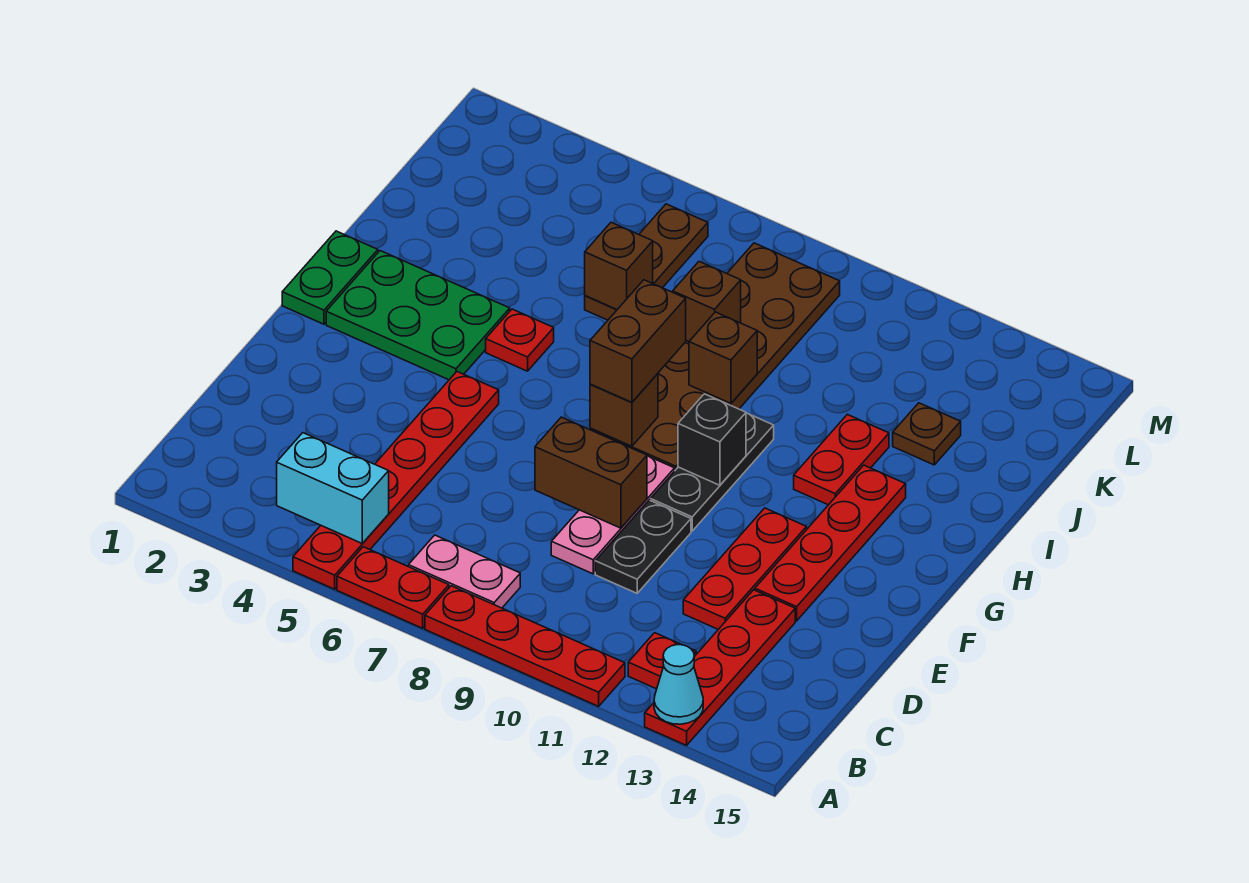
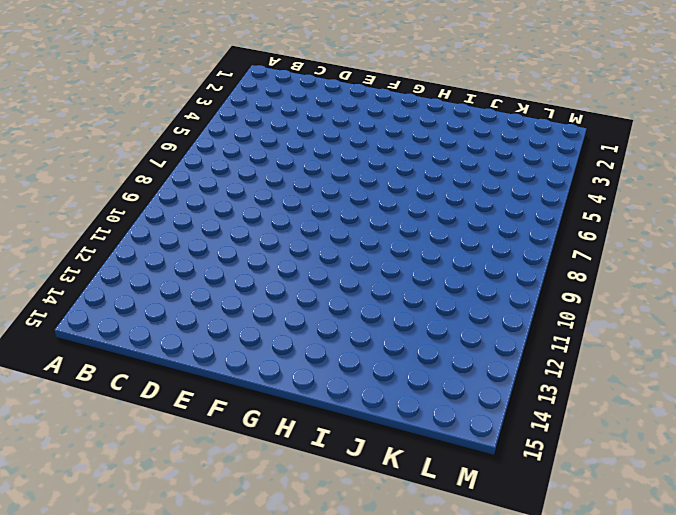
none -> red plate A5:F5 level 1
none -> red plate A6:A7 level 1
none -> red plate A8:A11 level 1

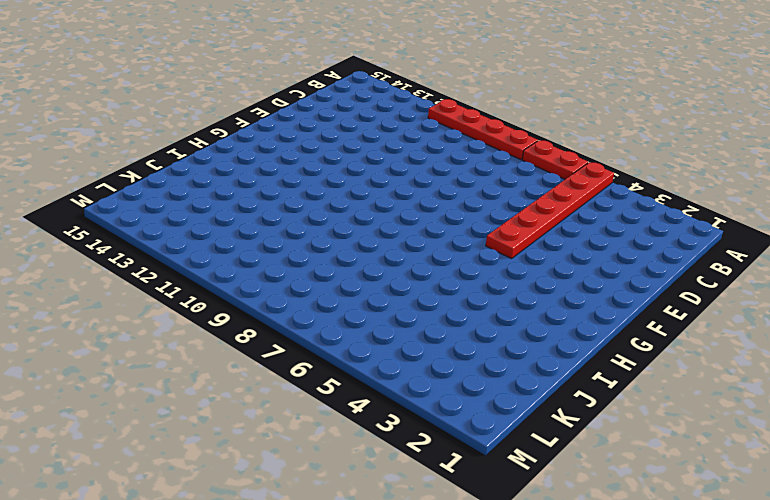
none -> red plate A13:D13 level 1
none -> pink plate B7:B8 level 1
none -> red plate B12 level 1

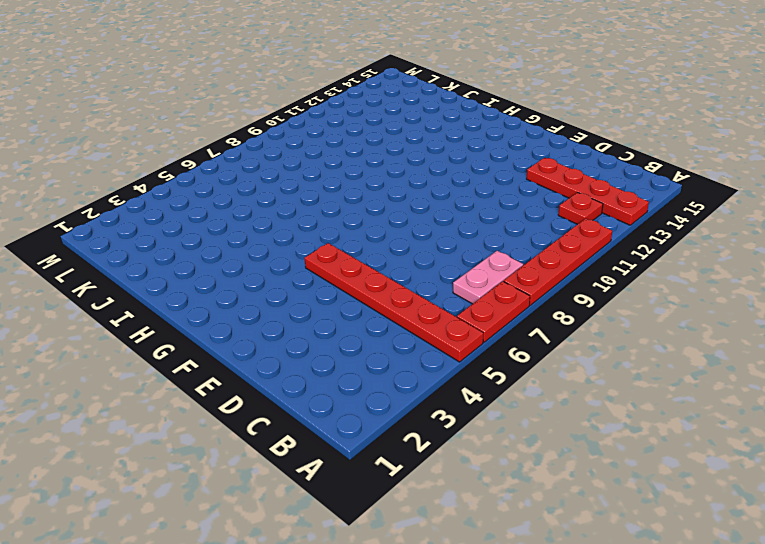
none -> pink plate D9:F9 level 1
none -> black plate D10:E10 level 1
none -> red plate D12:F12 level 1

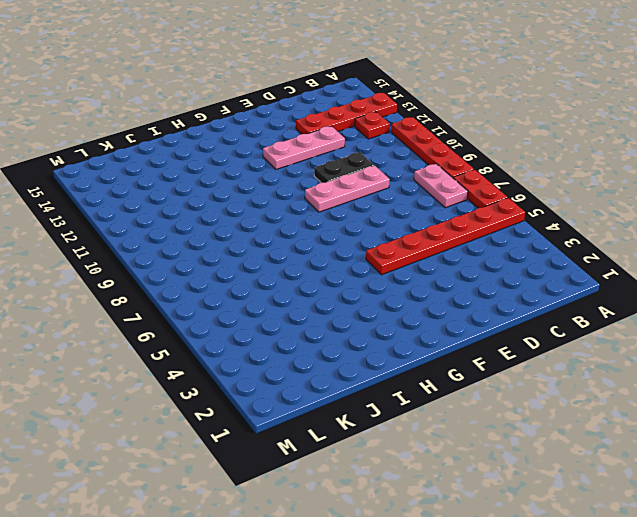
pink plate D12:F12 level 1 -> red plate D12:F12 level 1
none -> red plate E13:H13 level 1
none -> black plate F10:H10 level 1
none -> green plate G1:H1 level 1

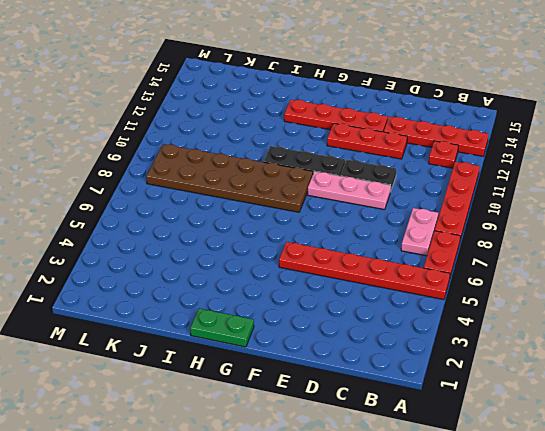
none -> green plate G2:H4 level 1
none -> red plate H5 level 1
none -> red plate H12:I12 level 1

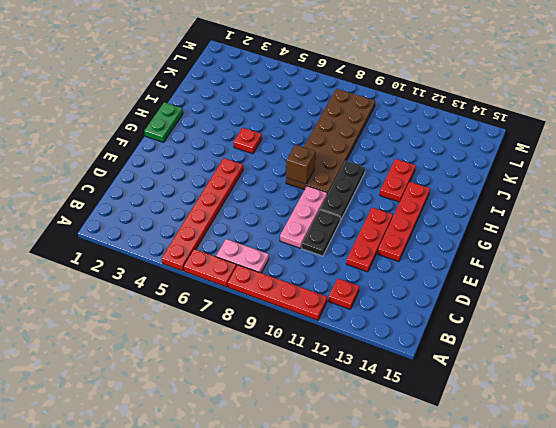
none -> red plate A13:D13 level 1
none -> green plate G2:H4 level 1
none -> brown plate J6:L6 level 1

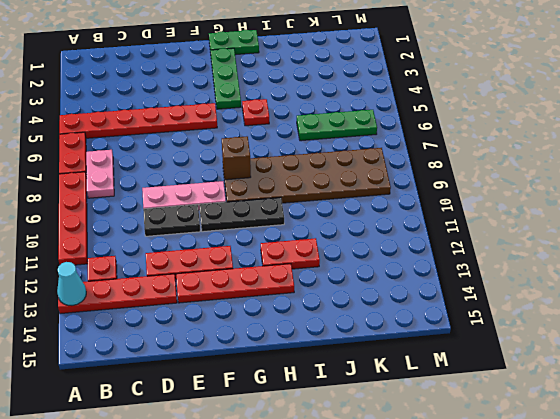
green plate G2:G4 level 1 -> green plate G2:H4 level 1
green plate J6:L6 level 1 -> brown plate J6:L6 level 1
none -> brown plate J13 level 1
none -> cyan brick B4:B5 level 2
none -> brown brick E8:E9 level 2

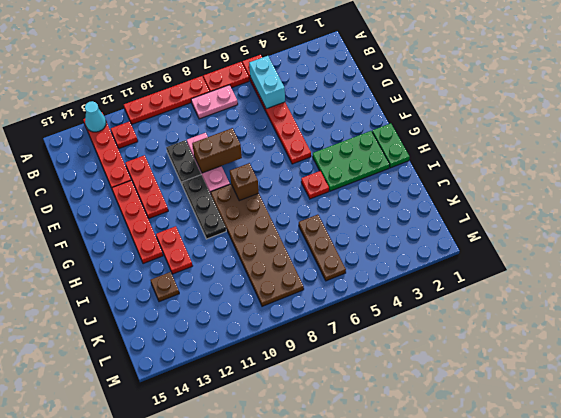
cyan brick B5:C5 level 2 -> cyan brick B4:B5 level 2
none -> black brick G10 level 2
none -> brown brick I9 level 2
none -> brown brick J6 level 2

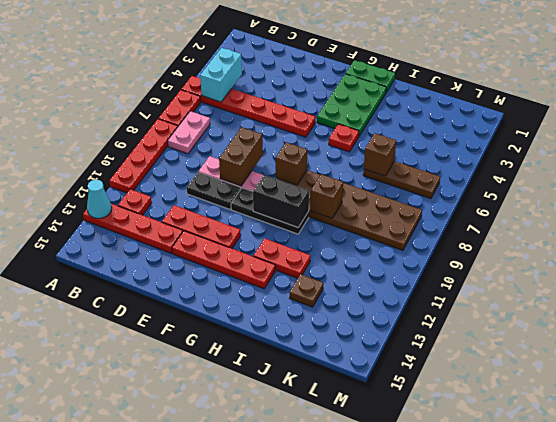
black brick G10:H10 level 2 -> black brick G10 level 2
none -> brown brick J8 level 2
none -> brown brick G8:H8 level 3

